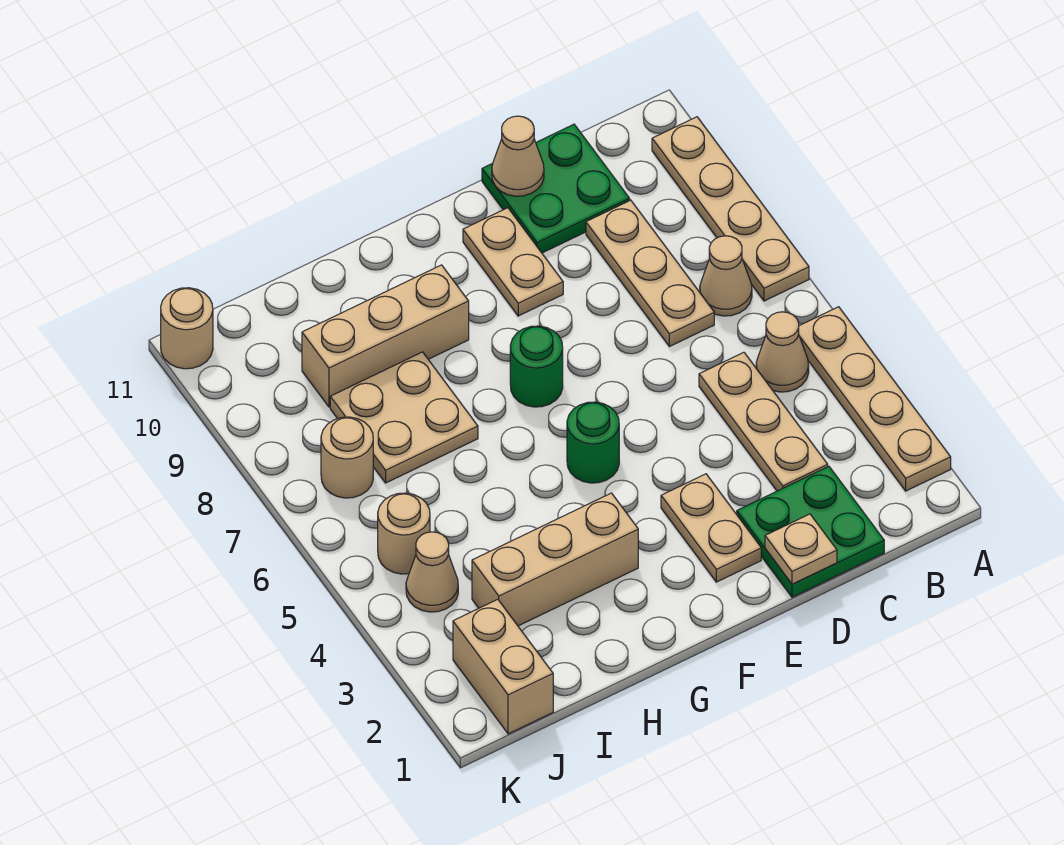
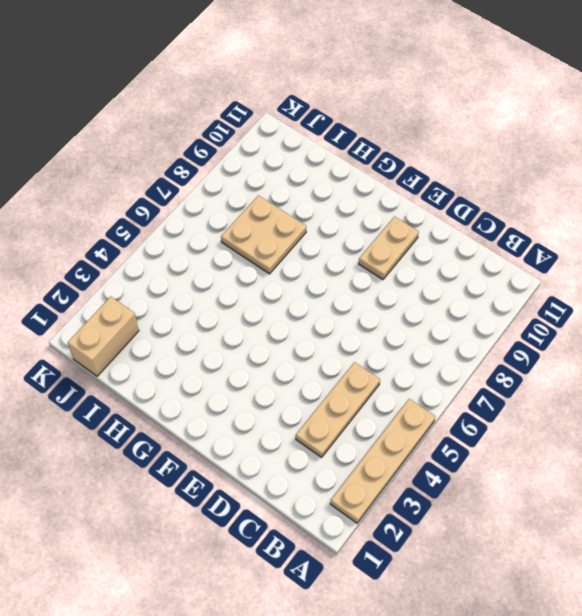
none -> tan plate A7:A10 level 1
none -> tan cone B5 level 1
none -> tan cone B7 level 1

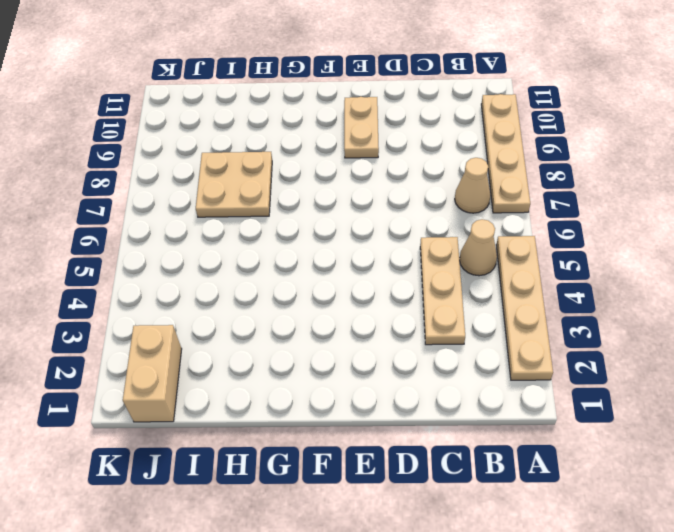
none -> green plate C1:D2 level 1
none -> tan plate C7:C9 level 1
none -> green plate C10:D11 level 1

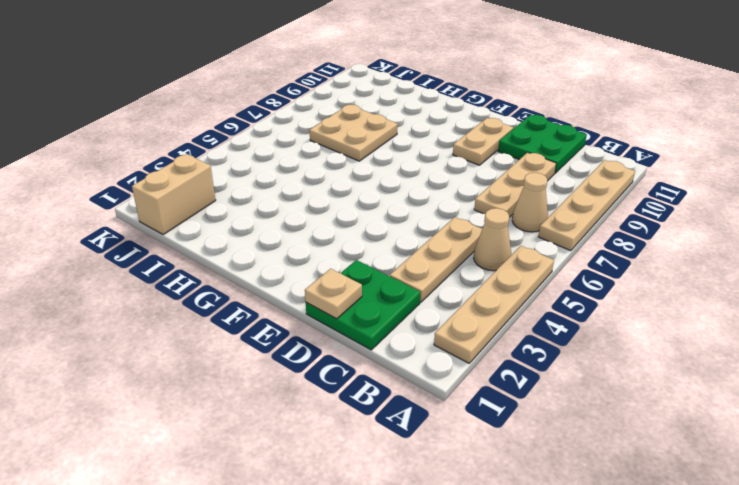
none -> tan plate E2:E3 level 1
none -> green round brick F5 level 1
none -> green round brick F7 level 1

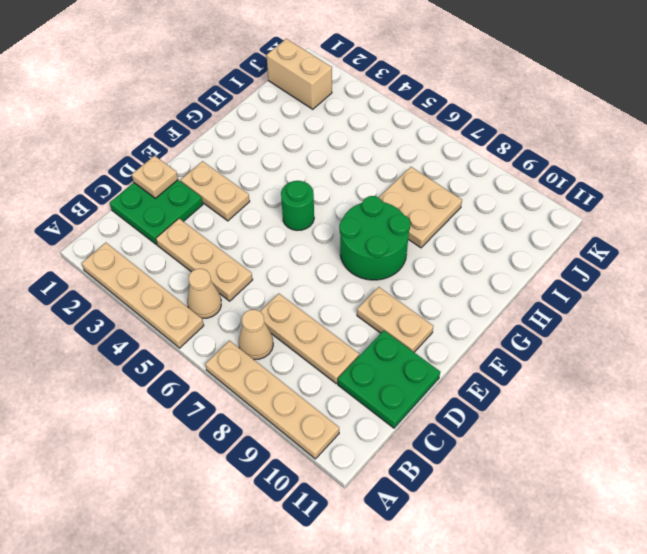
green round brick F7:G8 level 1 -> green round brick F7 level 1
none -> tan brick G3:I3 level 1
none -> tan brick G9:I9 level 1
none -> tan cone J4 level 1

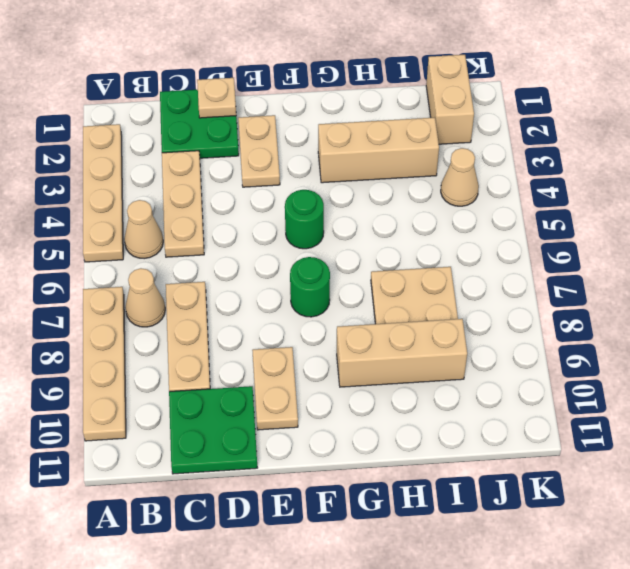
none -> tan round brick J5 level 1
none -> tan round brick J7 level 1
none -> tan round brick K11 level 1

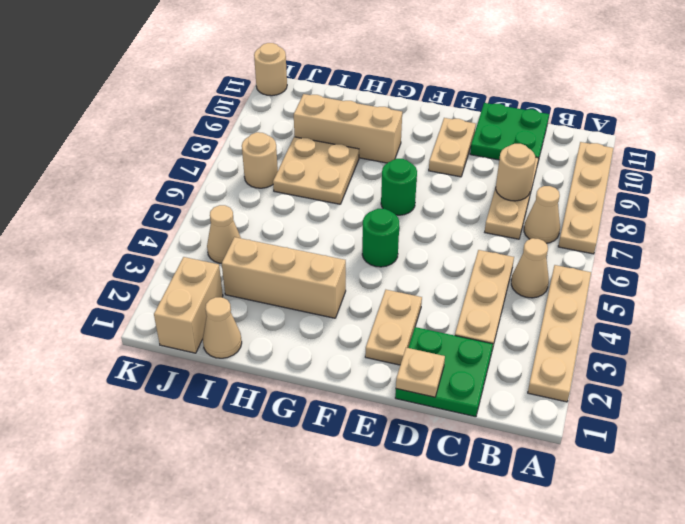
tan round brick C8 level 2 -> tan round brick J5 level 1
tan cone I1 level 1 -> tan cone D11 level 2

